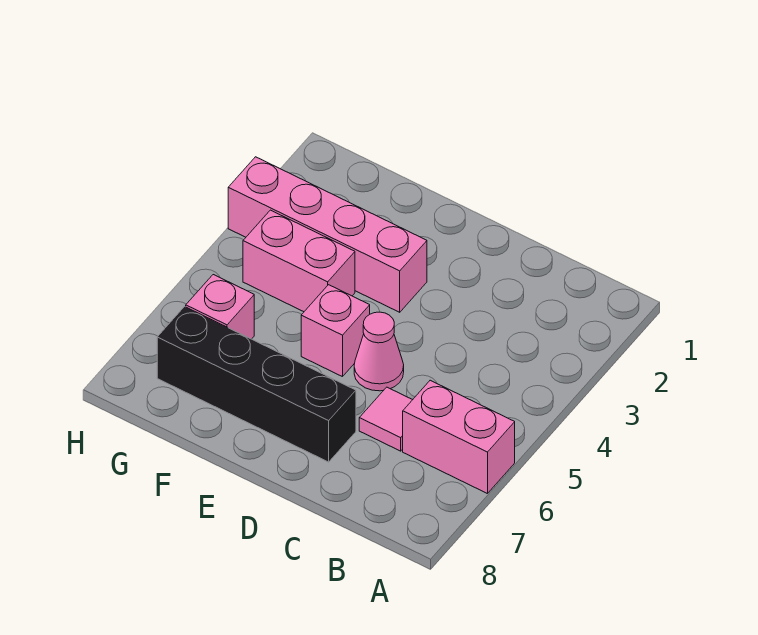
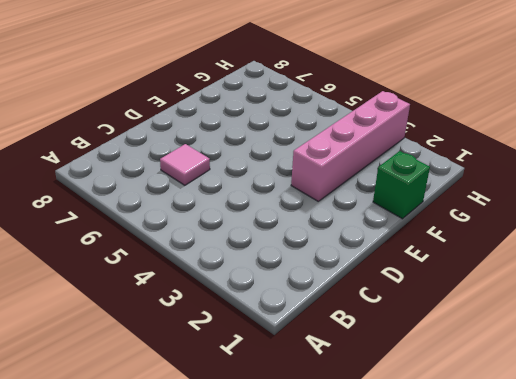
green brick F1 level 1 -> none
none -> pink brick A6:B6 level 1
none -> pink cone D5 level 1

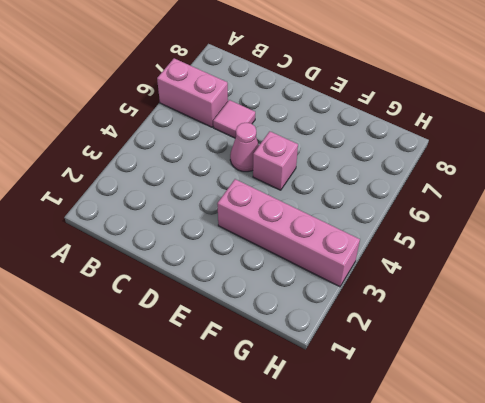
none -> black brick D7:G7 level 1
none -> pink brick F4:G4 level 1

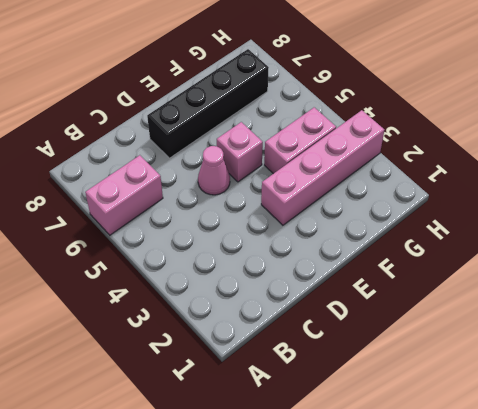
none -> pink tile C6 level 1
none -> pink brick G6 level 1

